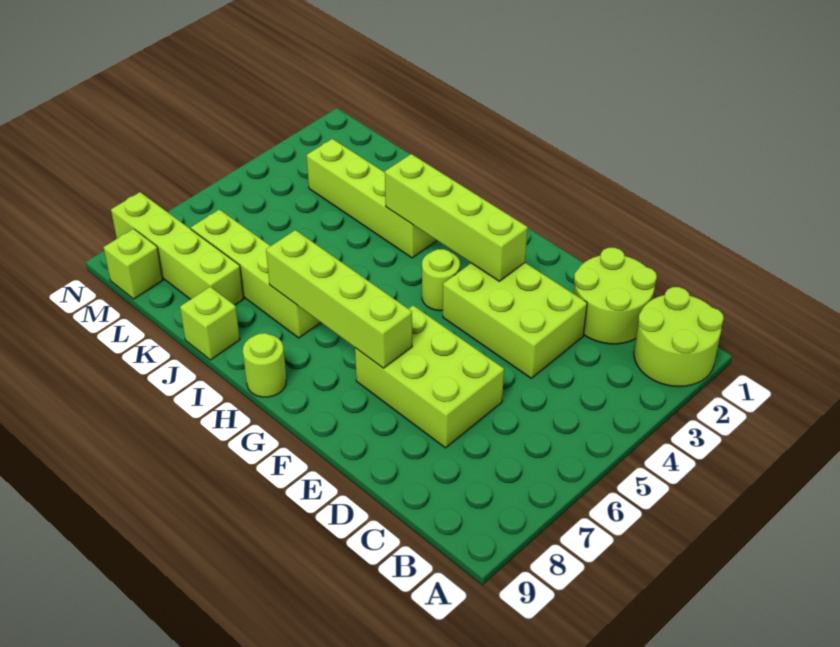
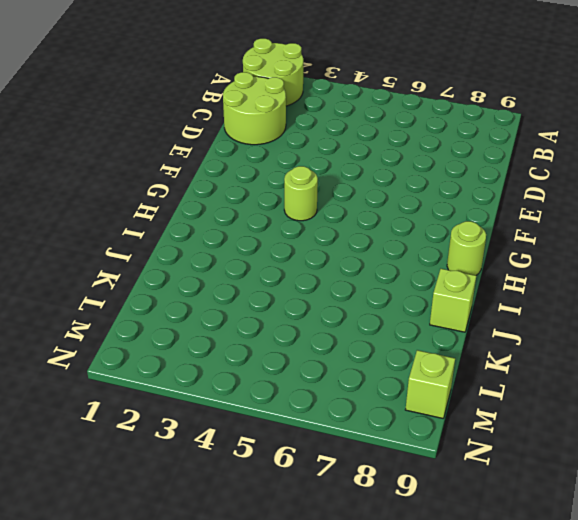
none -> lime brick D3:F4 level 1
none -> lime brick D6:F7 level 1
none -> lime brick I3:L3 level 1

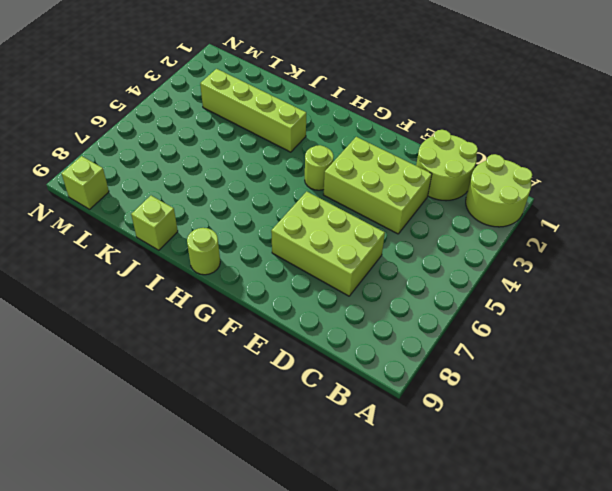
none -> lime brick I7:L7 level 1
none -> lime brick K8:N8 level 1
none -> lime brick F3:I3 level 2

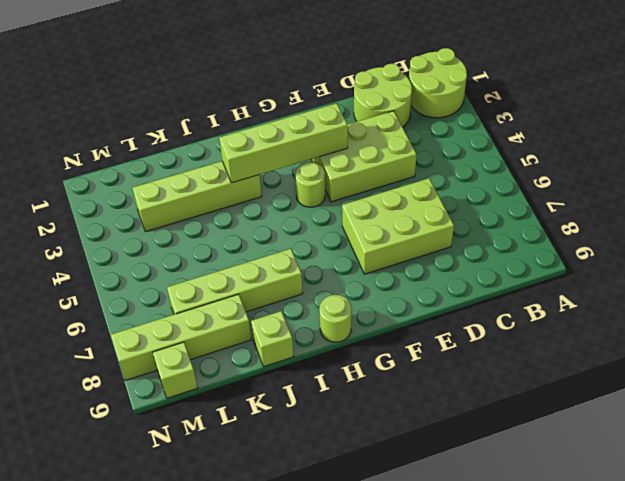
none -> lime brick F7:I7 level 2

